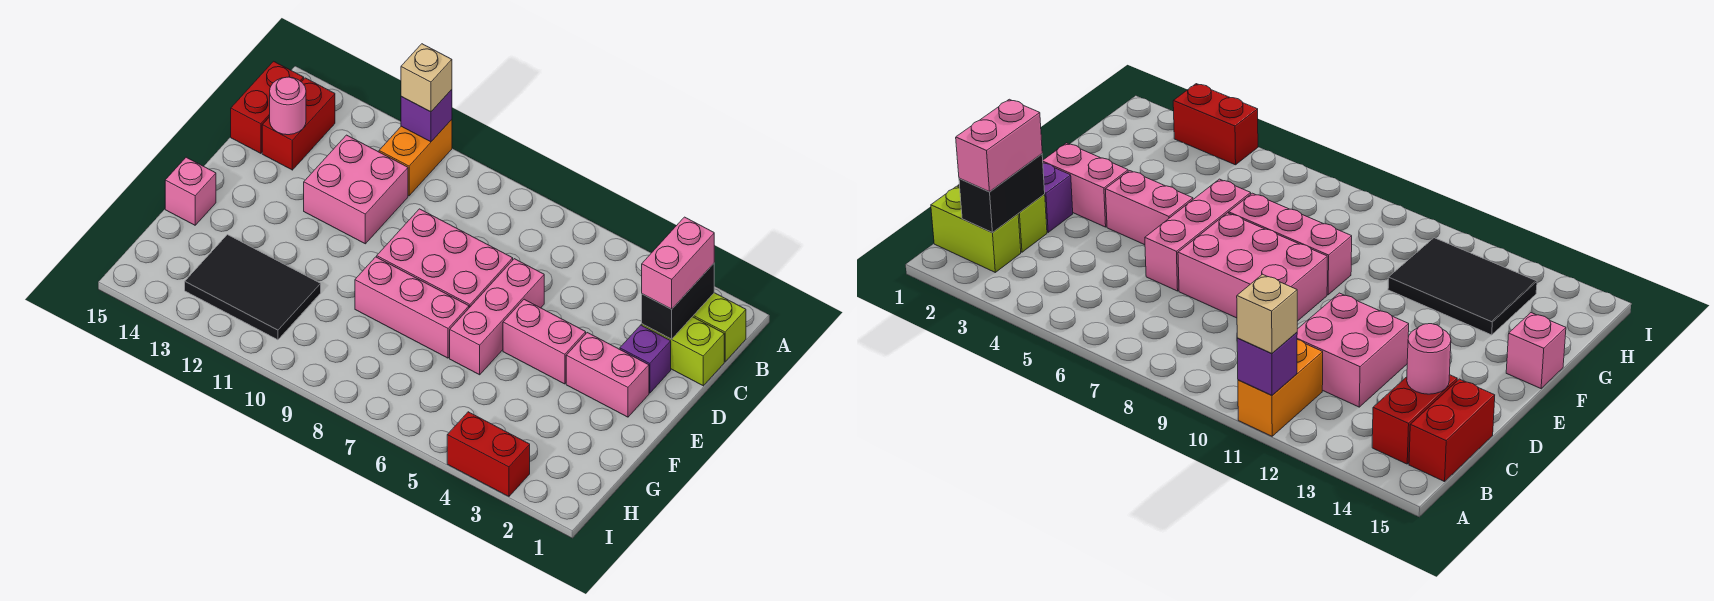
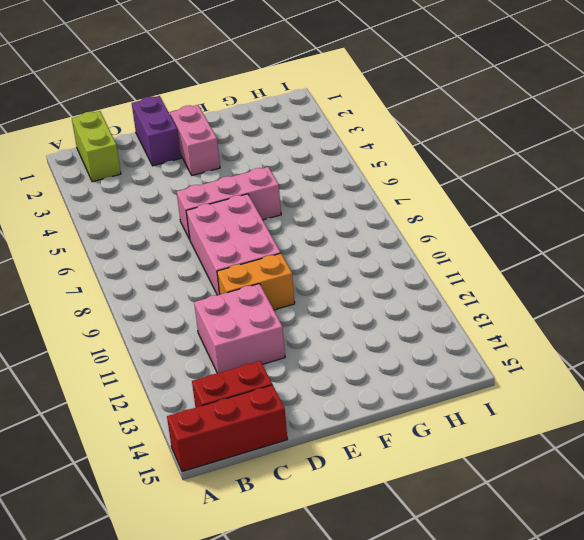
red brick A15:C15 level 1 -> red brick B15:C15 level 1
purple brick D1:D2 level 1 -> purple brick D2 level 1
orange brick D10:E10 level 1 -> orange brick A11:B11 level 1
none -> lime brick C1:C2 level 1
none -> pink brick E4:E5 level 1
none -> pink brick F7:F9 level 1

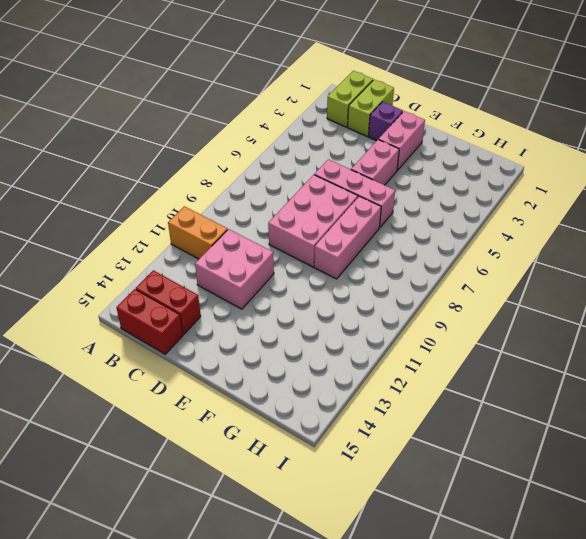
none -> pink brick F15 level 1
none -> black tile G11:H13 level 1
none -> red brick I3:I4 level 1

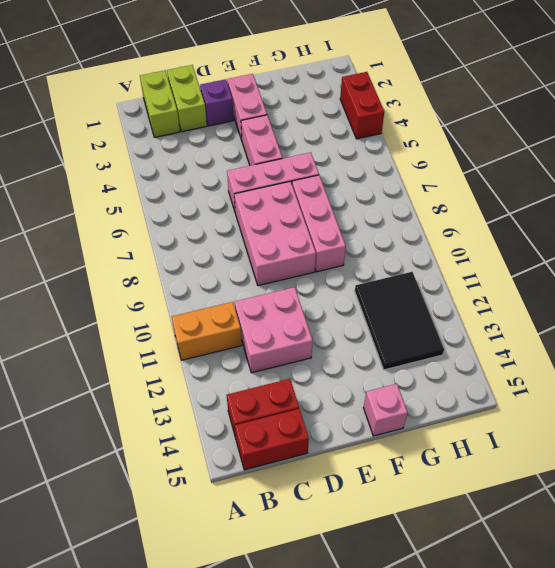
none -> purple brick A11 level 2
none -> black brick B2:C2 level 2
none -> pink round brick C14 level 2

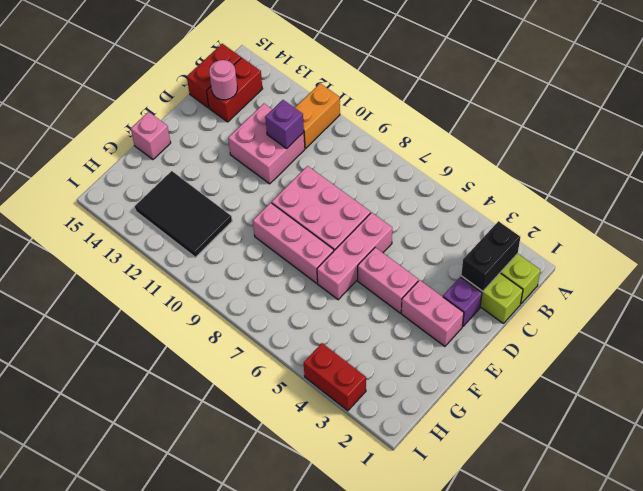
purple brick C11 level 2 -> purple brick A11 level 2
none -> tan brick A11 level 3
none -> pink brick B2:C2 level 3

